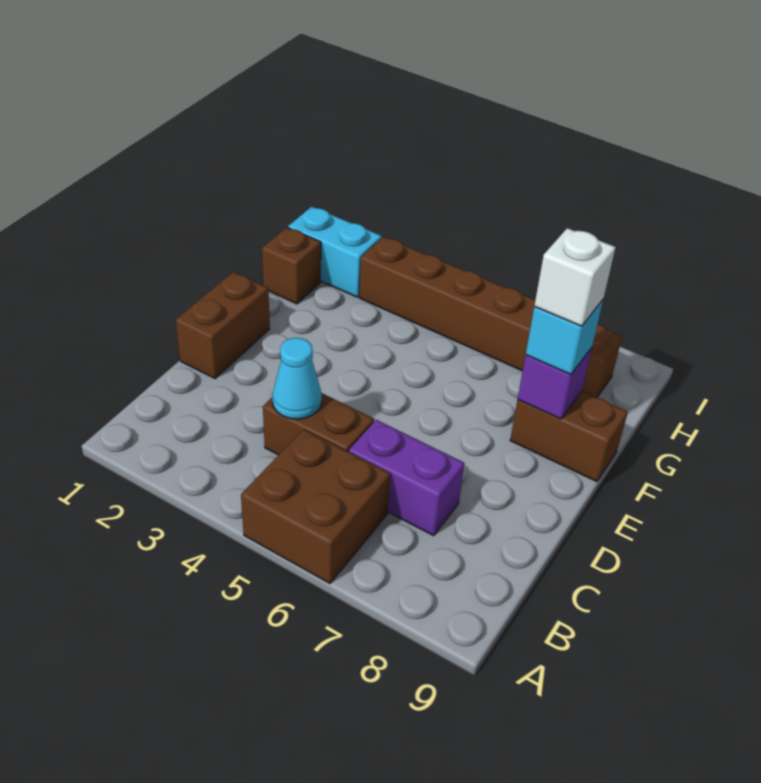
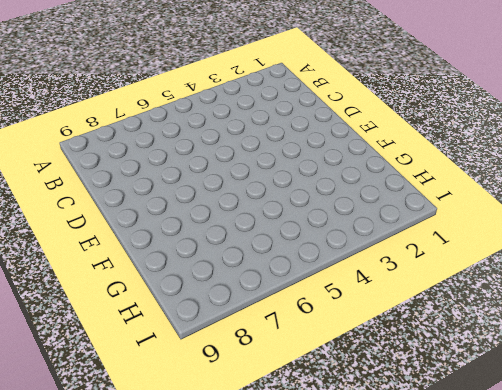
none -> brown brick A5:B6 level 1
none -> brown brick C4:C5 level 1
none -> purple brick C6:C7 level 1

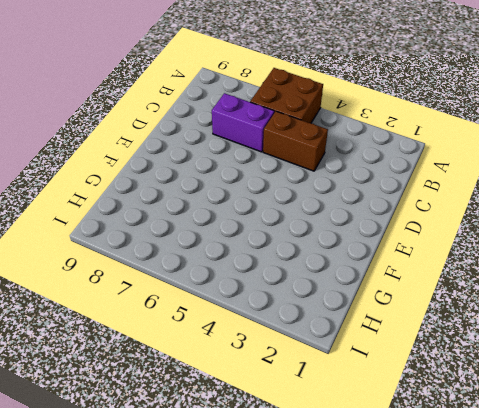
none -> brown brick D1:E1 level 1
none -> brown brick F8:F9 level 1
none -> brown brick G1 level 1

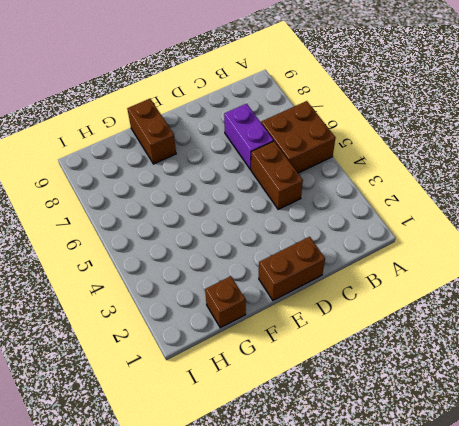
none -> cyan brick H1:H2 level 1
none -> brown brick H3:H8 level 1
none -> cyan cone C4 level 2

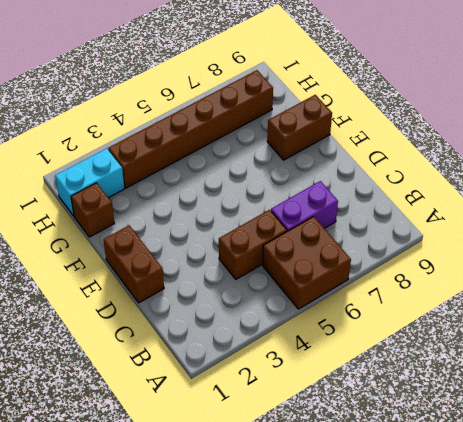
none -> cyan cone C4 level 2
none -> purple brick F8 level 2
none -> cyan brick F8 level 3

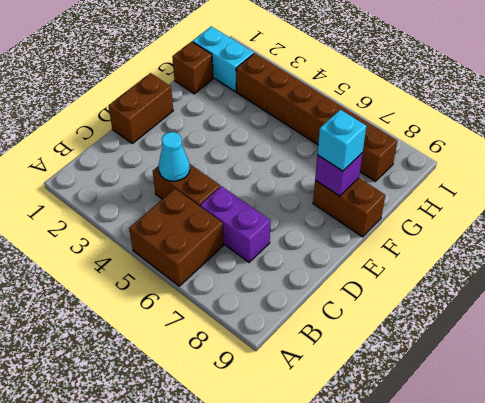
none -> white brick F8 level 4

